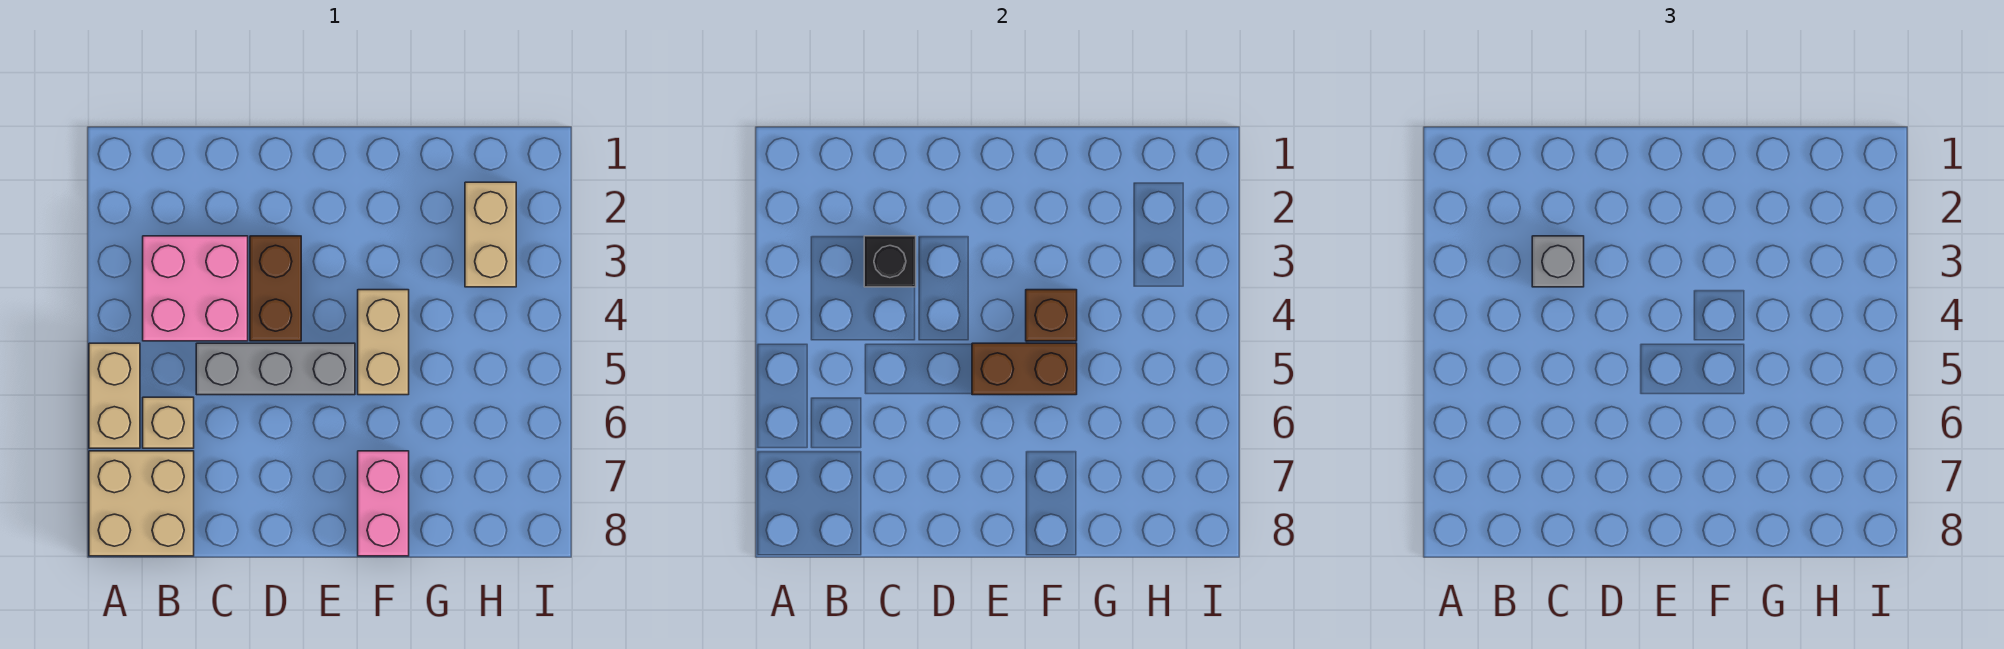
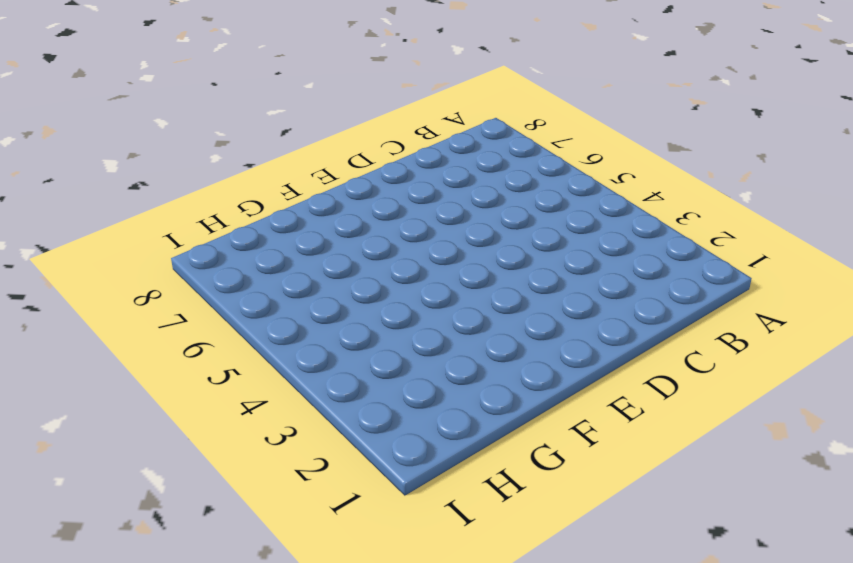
none -> tan brick A5:A6 level 1
none -> tan brick A7:B8 level 1
none -> pink brick B3:C4 level 1

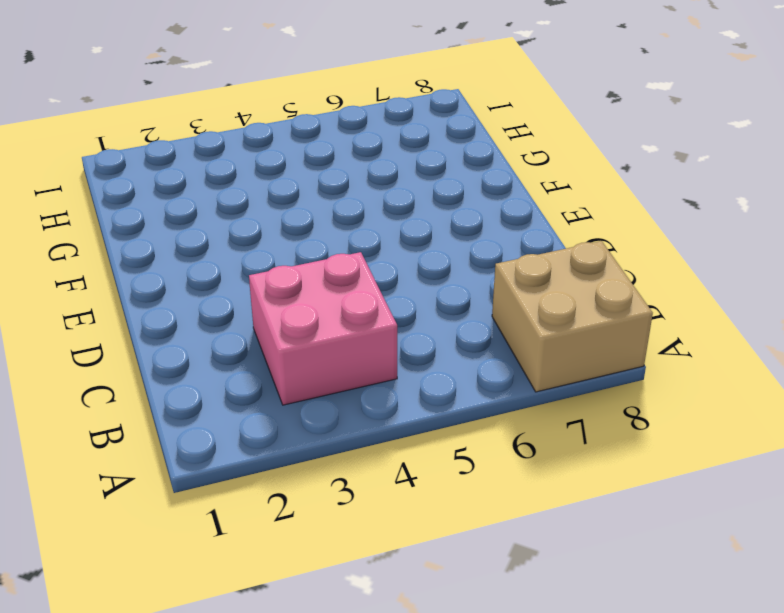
none -> tan brick A5:A6 level 1
none -> tan brick B6 level 1
none -> grey brick C5:E5 level 1

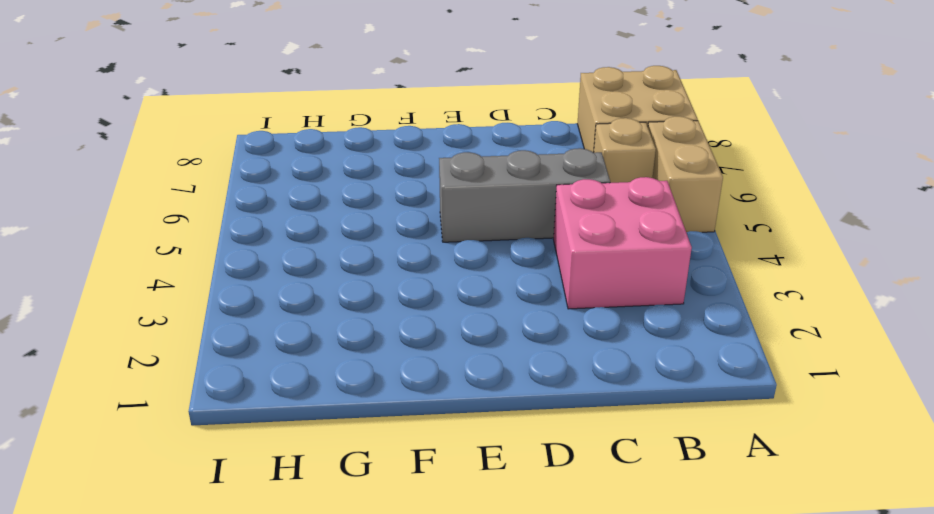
none -> brown brick D3:D4 level 1
none -> tan brick F4:F5 level 1
none -> pink brick F7:F8 level 1

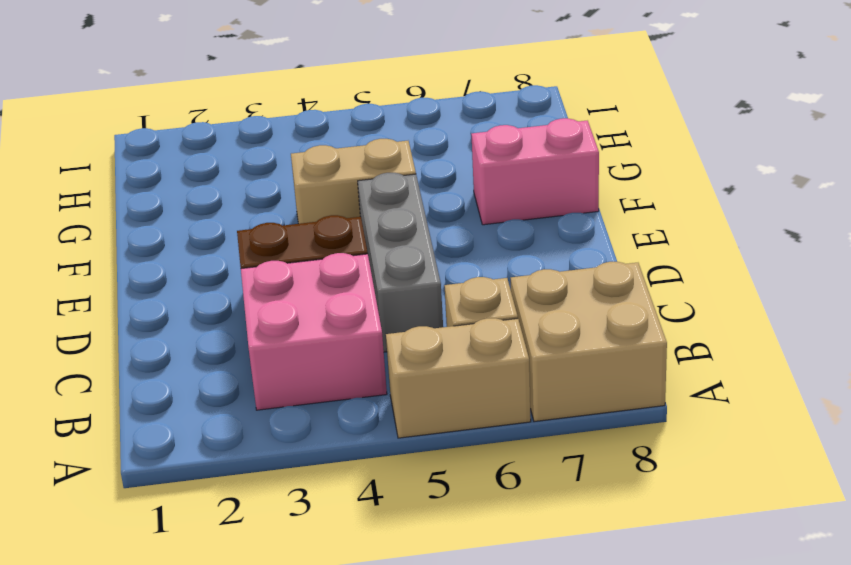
none -> tan brick H2:H3 level 1
none -> black brick C3 level 2
none -> brown brick E5:F5 level 2

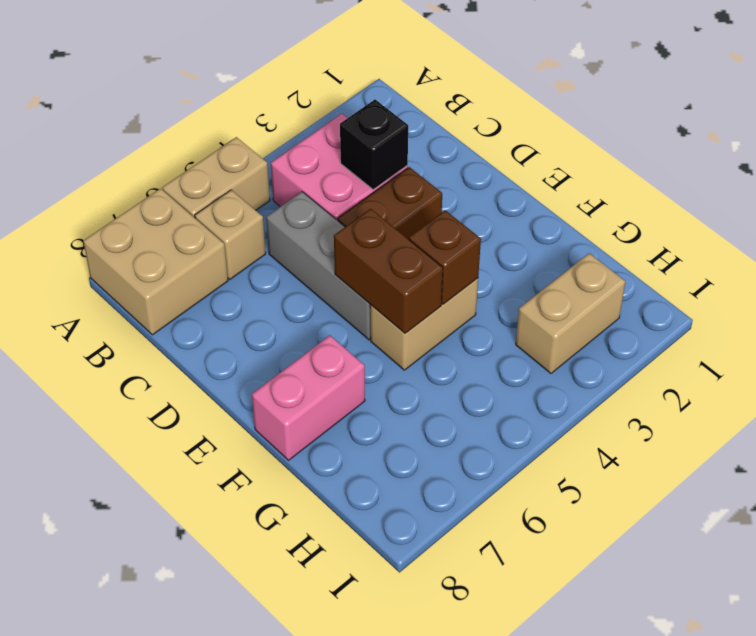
none -> grey brick C3 level 3

